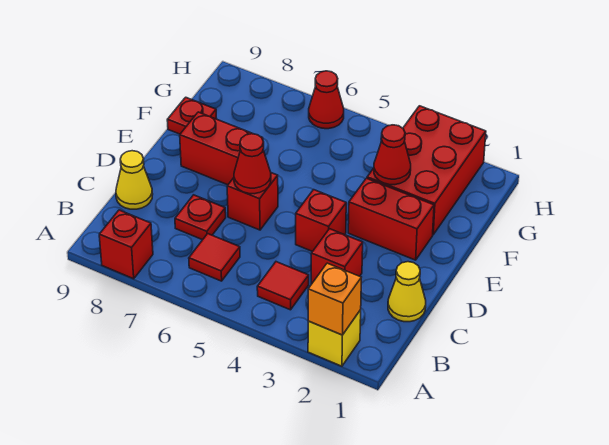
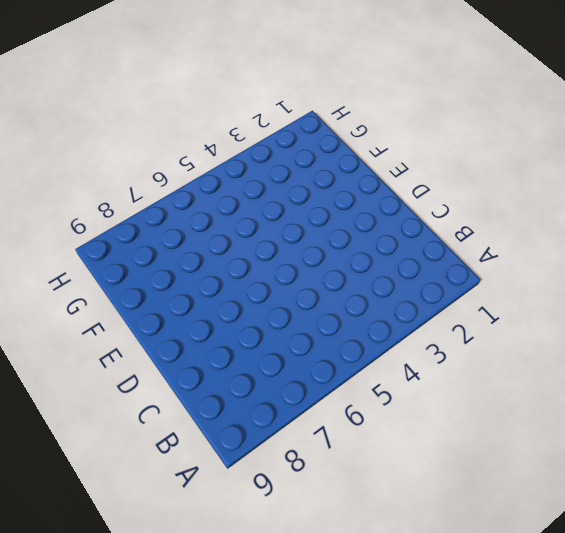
none -> yellow brick A2 level 1
none -> red brick A8 level 1
none -> red tile B4 level 1

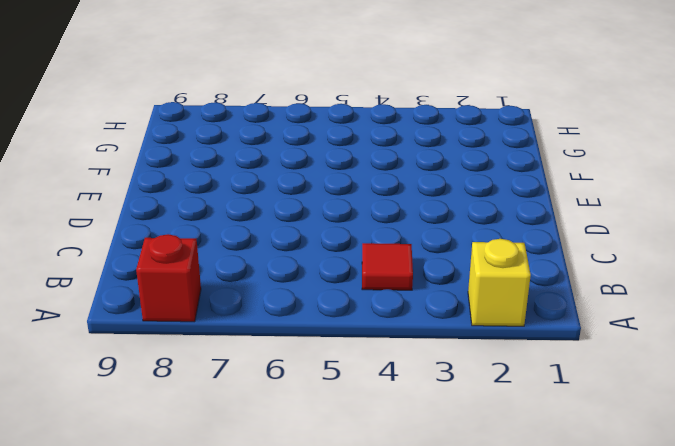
none -> red tile B6 level 1
none -> yellow cone C1 level 1
none -> red brick C3 level 1

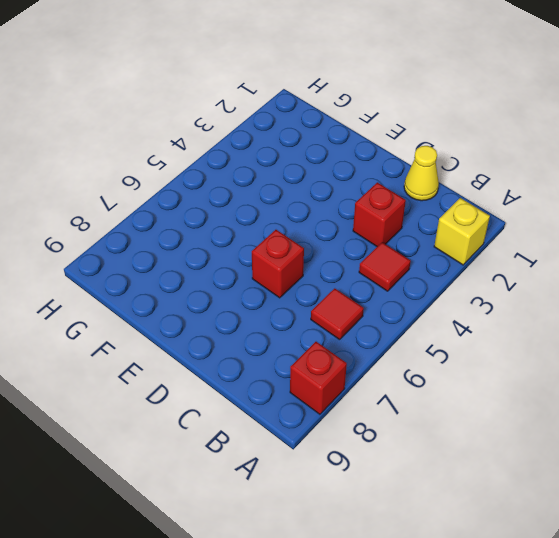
none -> red plate C7 level 1
none -> yellow cone C9 level 1
none -> red brick D4 level 1

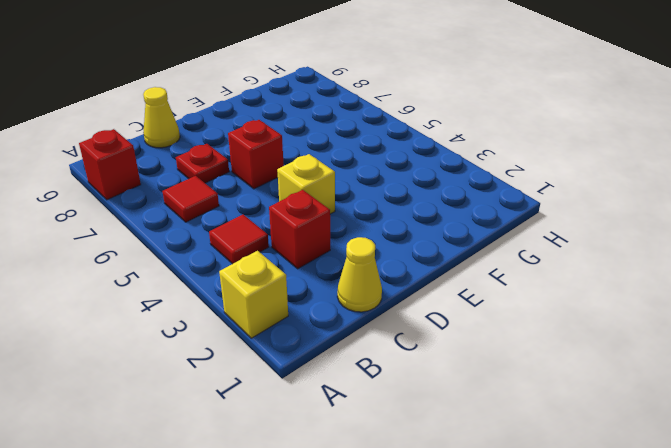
yellow brick D4 level 1 -> red brick D4 level 1
none -> red brick E2:E3 level 1
none -> red brick E7:E8 level 1
none -> red brick F2:H3 level 1

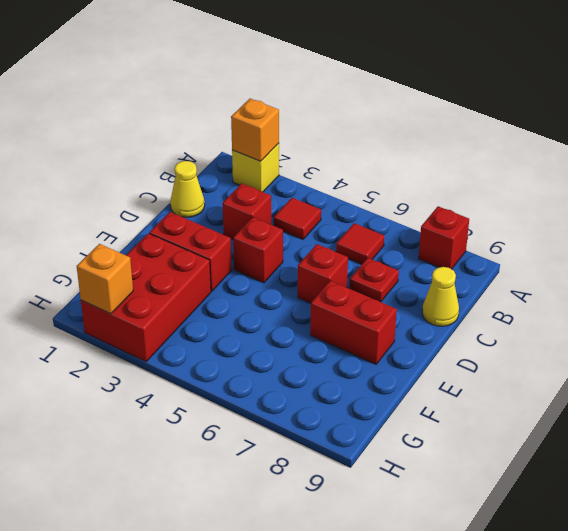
orange brick H2 level 2 -> none
none -> red plate F9 level 1
none -> red cone H6 level 1
none -> red cone D6 level 2

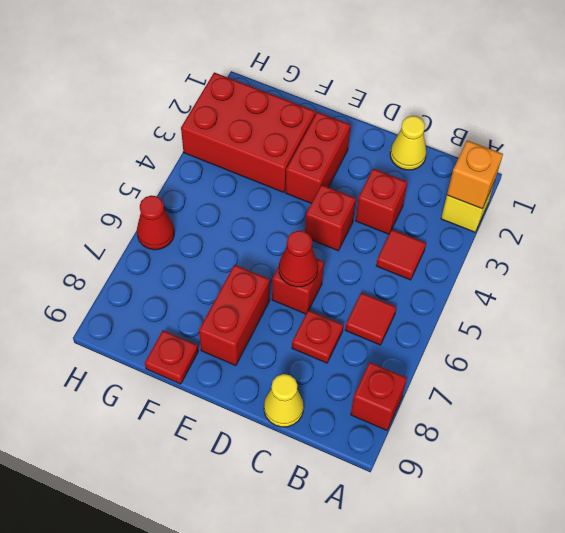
none -> red cone F3 level 2

